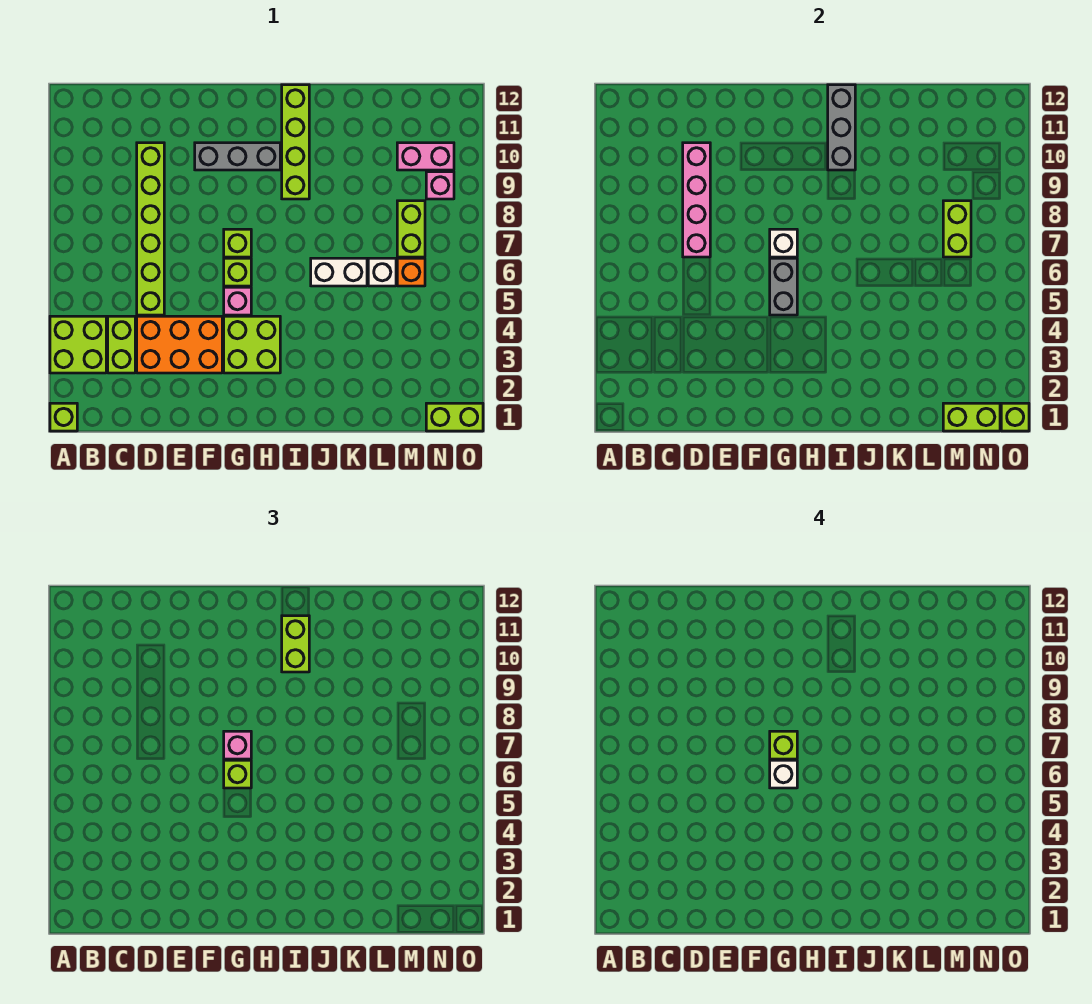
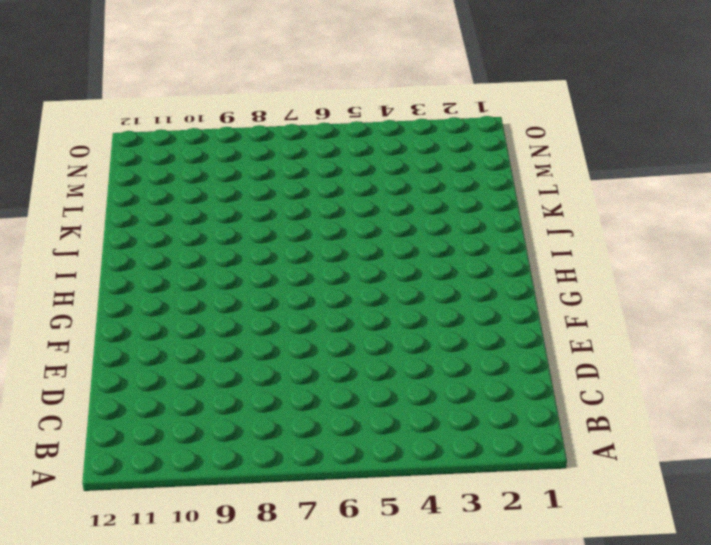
none -> lime brick A1 level 1
none -> lime brick A3:B4 level 1
none -> lime brick C3:C4 level 1
none -> orange brick D3:F4 level 1

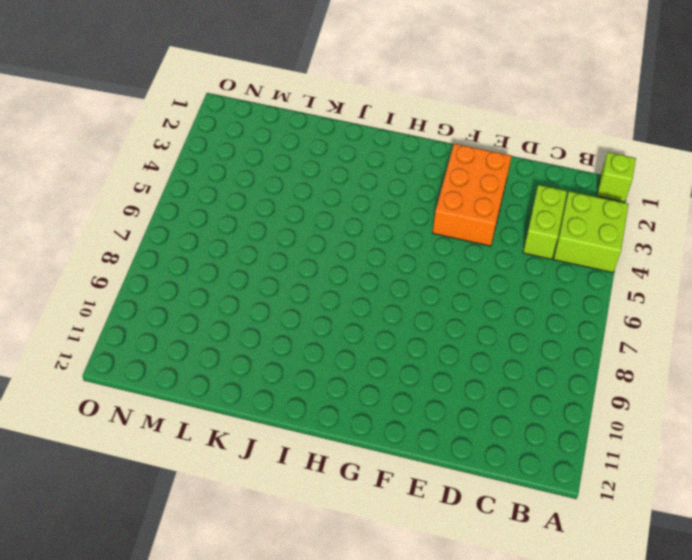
orange brick E2:F4 level 1 -> orange brick D3:F4 level 1
none -> lime brick D5:D10 level 1
none -> grey brick F10:H10 level 1
none -> lime brick G3:H4 level 1
none -> pink brick G5 level 1

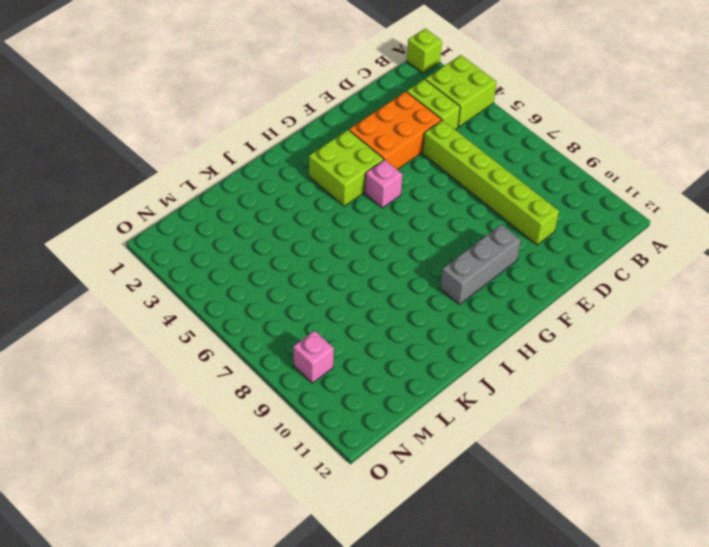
none -> lime brick G6 level 1
none -> lime brick G7 level 1
none -> lime brick I9:I12 level 1
none -> white brick J6:K6 level 1

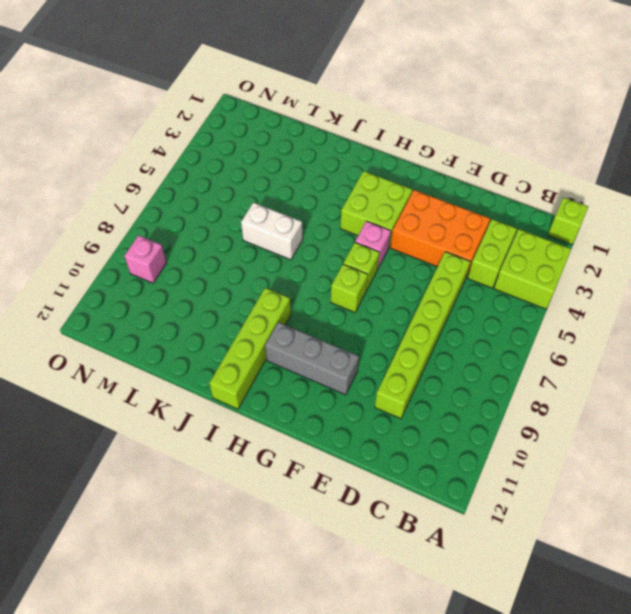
none -> white brick L6 level 1
none -> orange brick M6 level 1
none -> lime brick M7:M8 level 1
none -> pink brick M10:N10 level 1

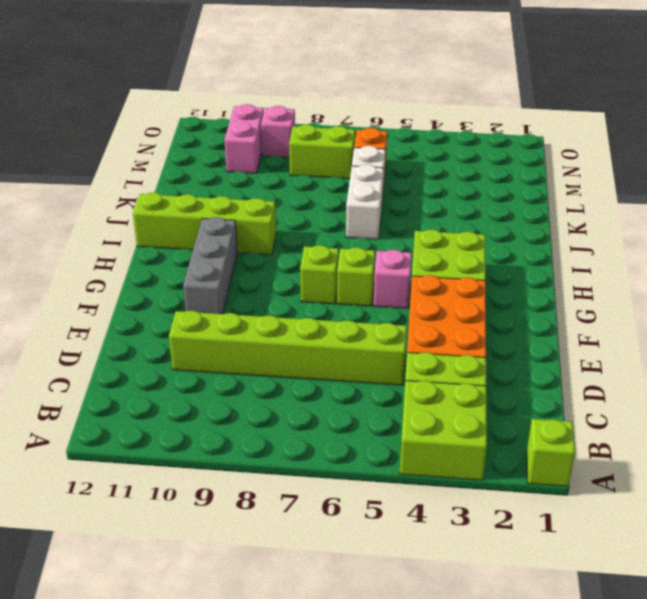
none -> lime brick N1:O1 level 1
none -> pink brick D7:D10 level 2
none -> grey brick G5:G6 level 2
none -> white brick G7 level 2

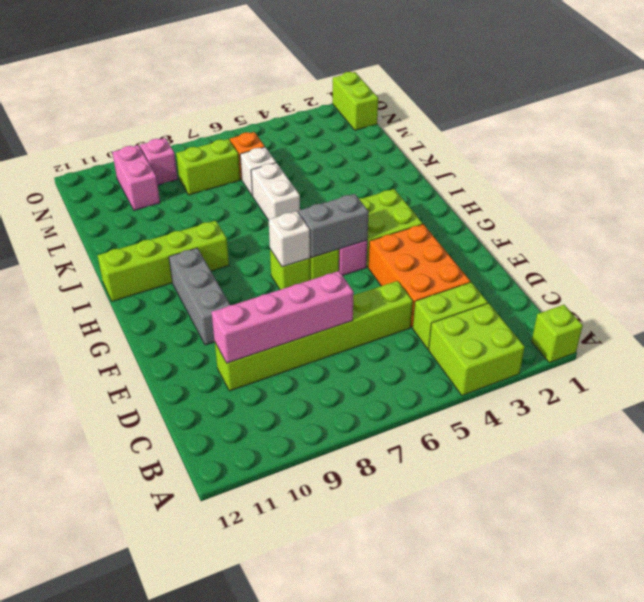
none -> grey brick I10:I12 level 2
none -> lime brick M1:N1 level 2
none -> lime brick M7:M8 level 2
none -> lime brick O1 level 2

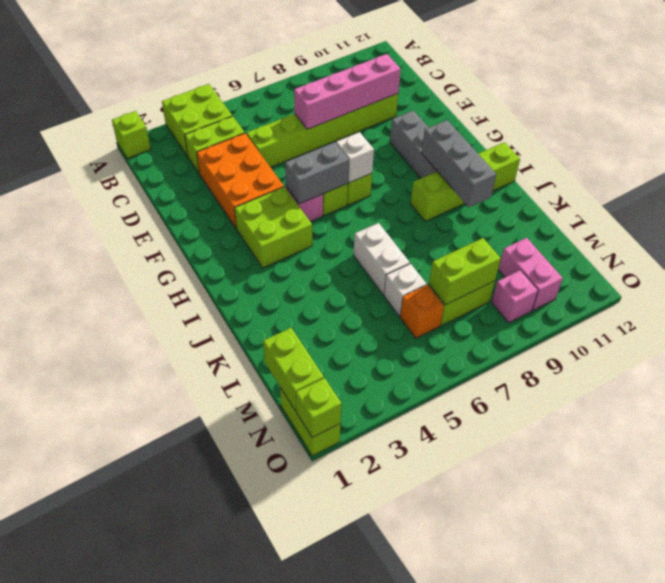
grey brick H10:J10 level 2 -> grey brick I10:I12 level 2
none -> lime brick G6 level 3
none -> pink brick G7 level 3
none -> lime brick I10:I11 level 3
none -> white brick G6 level 4

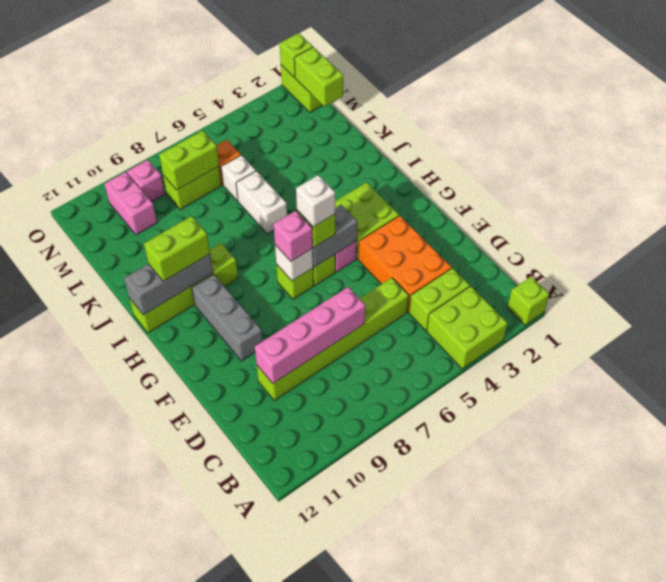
none -> lime brick G7 level 4

